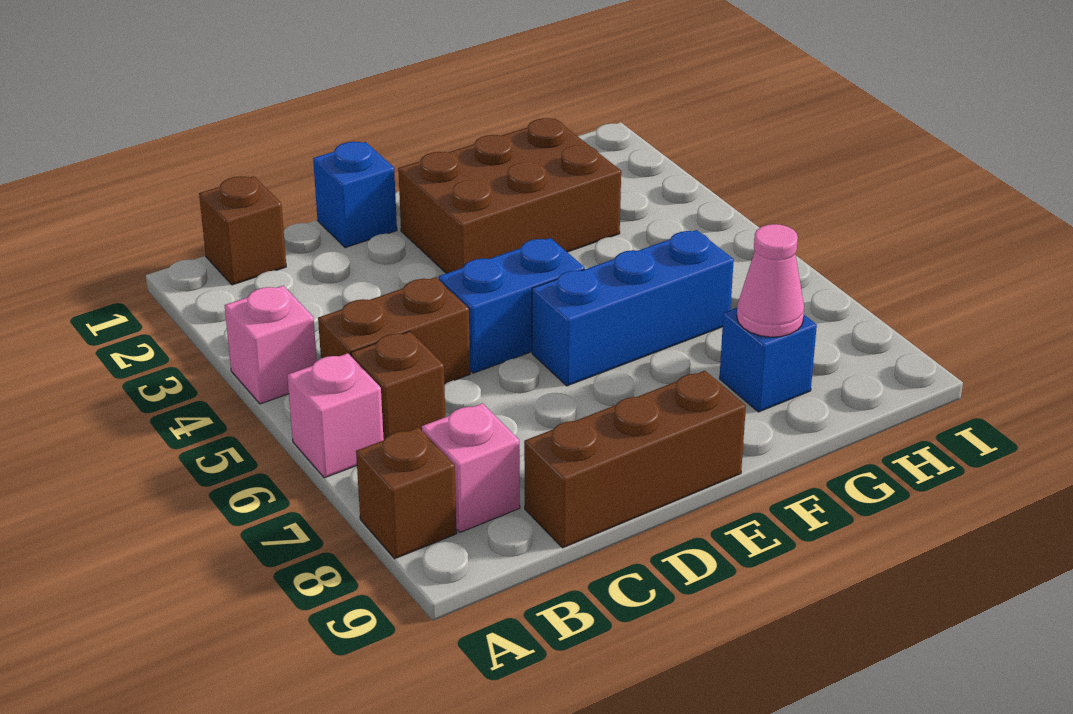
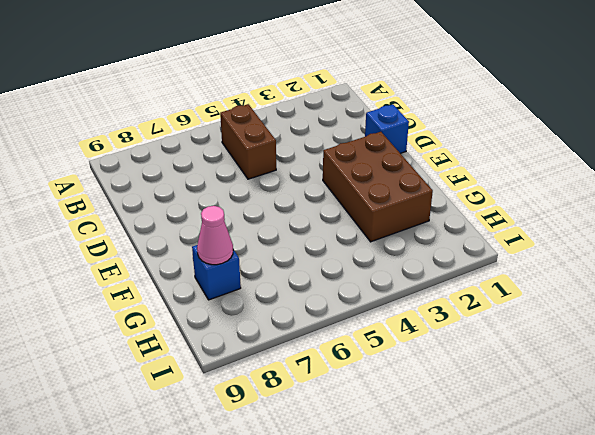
none -> pink brick A4 level 1
none -> pink brick A6 level 1
none -> brown brick A8 level 1

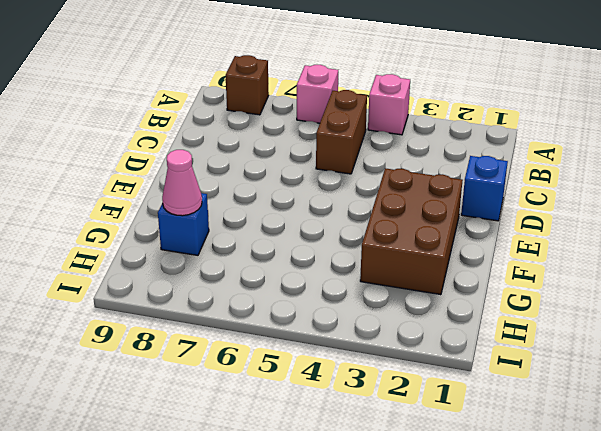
none -> brown brick B1 level 1
none -> brown brick B6 level 1
none -> pink brick B8 level 1

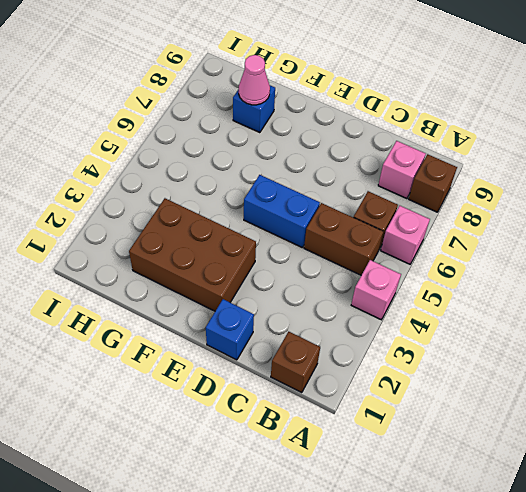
none -> brown brick C9:E9 level 1
none -> blue brick E6:G6 level 1

